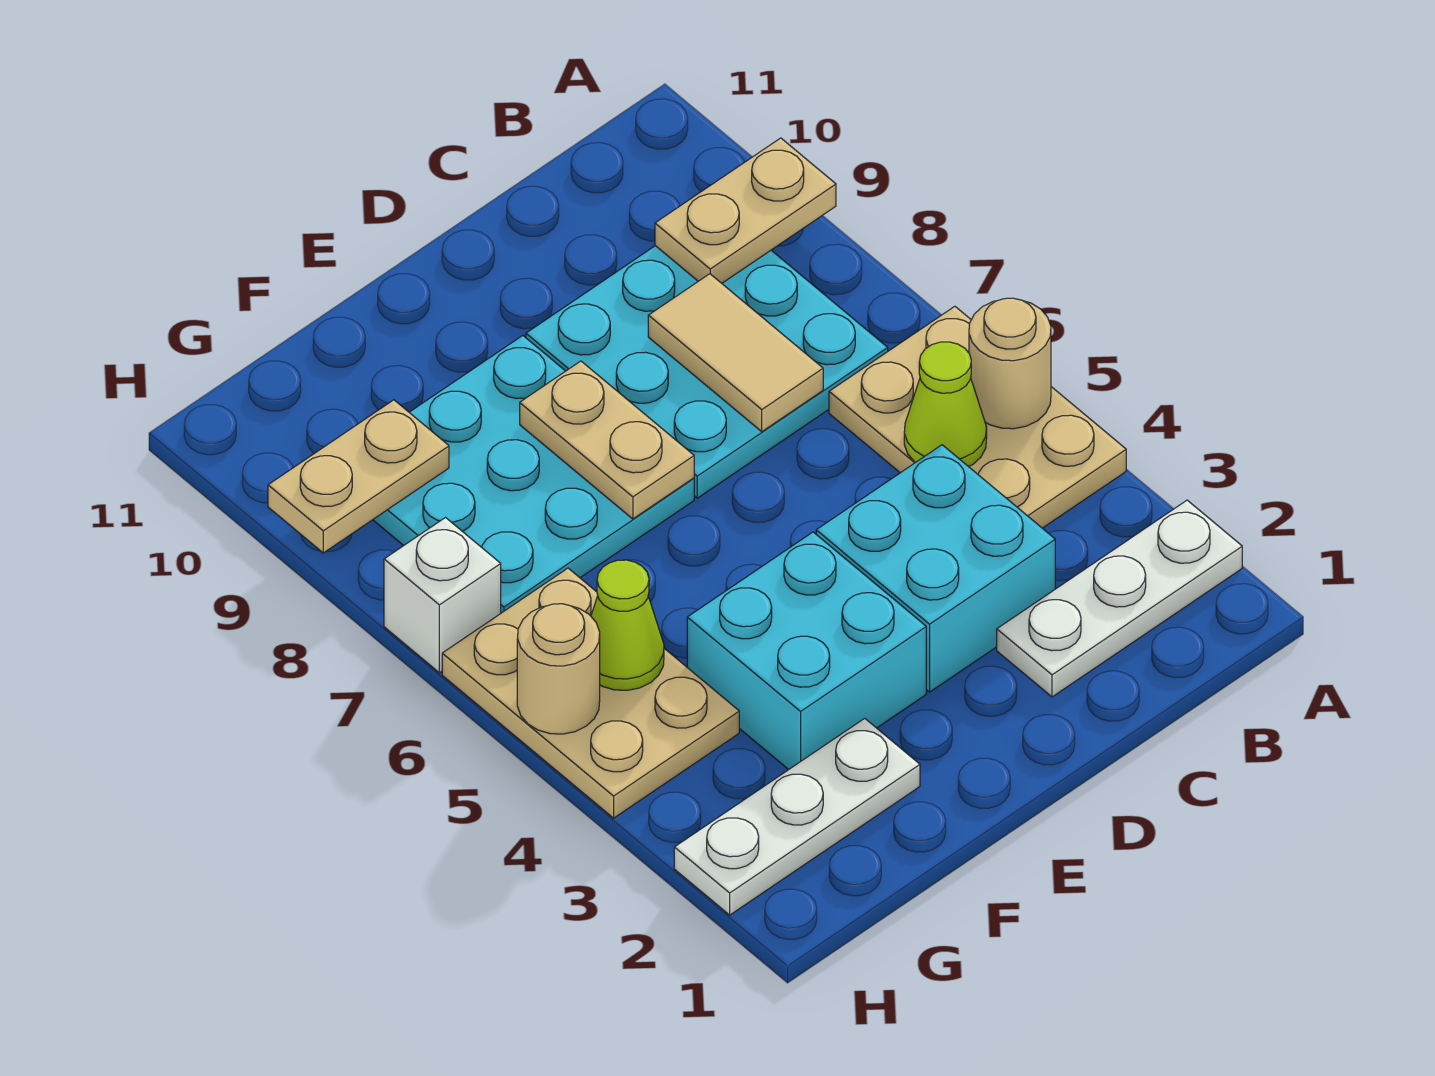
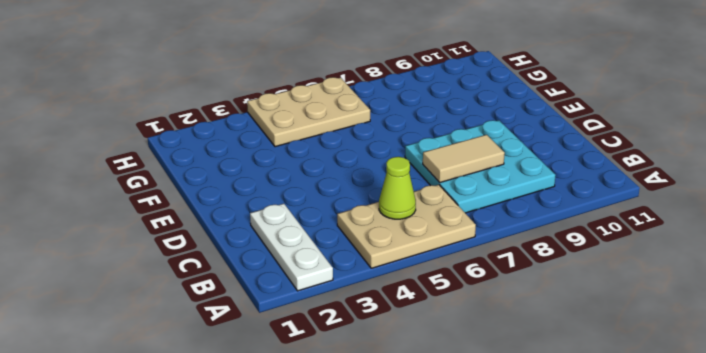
none -> cyan brick C3:D4 level 1
none -> cyan brick E3:F4 level 1
none -> cyan plate E7:G9 level 1

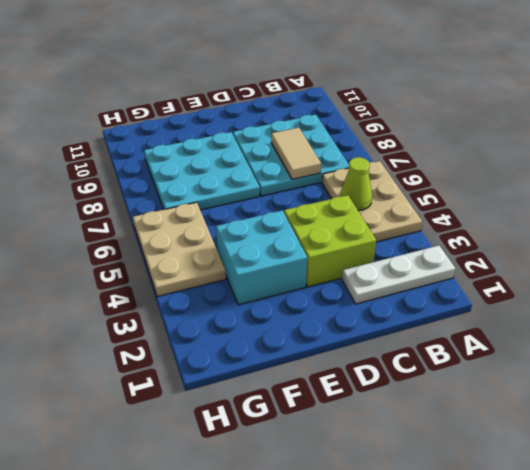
lime brick C3:D4 level 1 -> cyan brick C3:D4 level 1
none -> white plate F2:H2 level 1
none -> white brick H7 level 1
none -> tan round brick A5 level 2

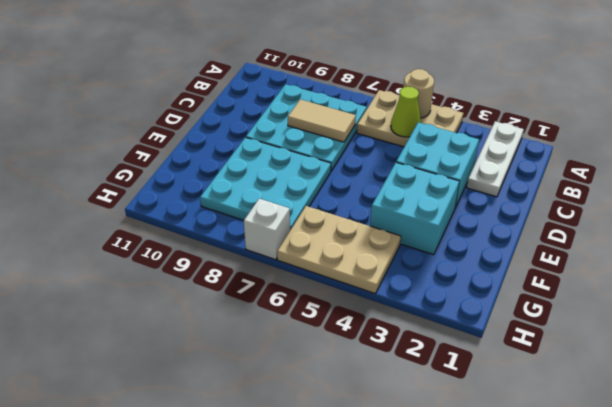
none -> white plate F2:H2 level 1
none -> tan plate A9:B9 level 2
none -> tan plate E7:E8 level 2

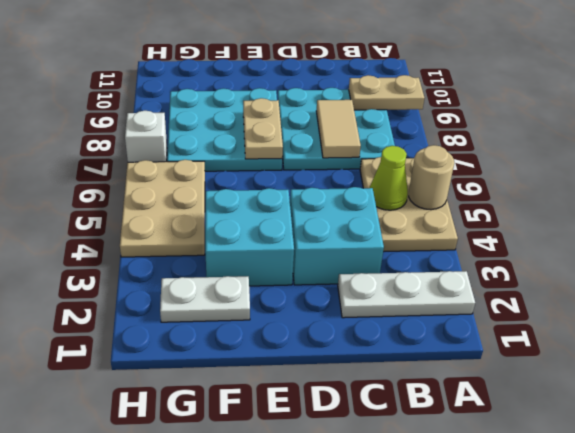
white plate F2:G2 level 1 -> white plate F2:H2 level 1
none -> lime cone G5 level 2
none -> tan plate G9:H9 level 2
none -> tan round brick H5 level 2

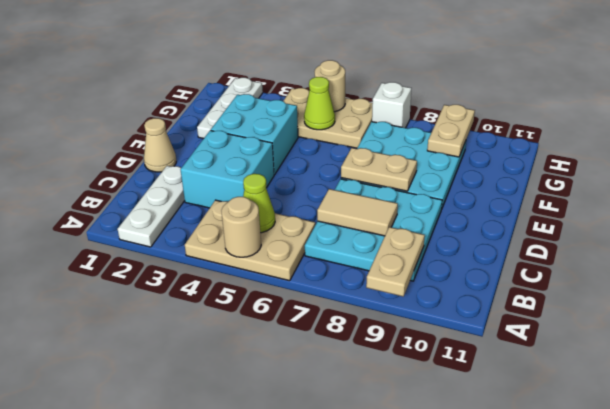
tan cone D1 level 1 -> none

